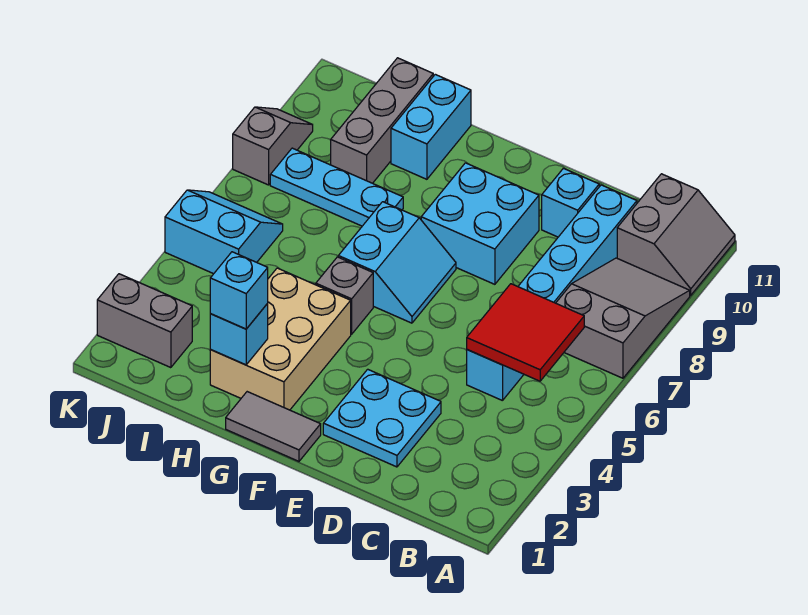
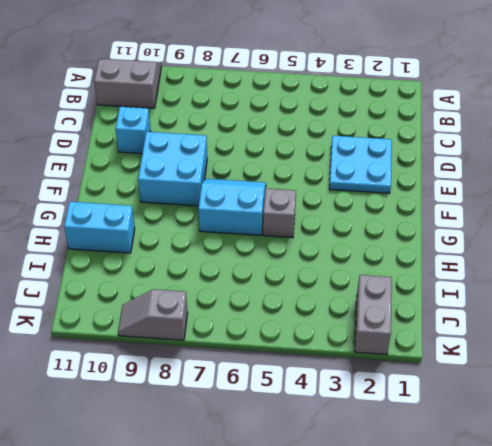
none -> grey slope A7:B9 level 1 top 7
none -> cyan brick C5:C10 level 1
none -> grey tile F1:G1 level 1

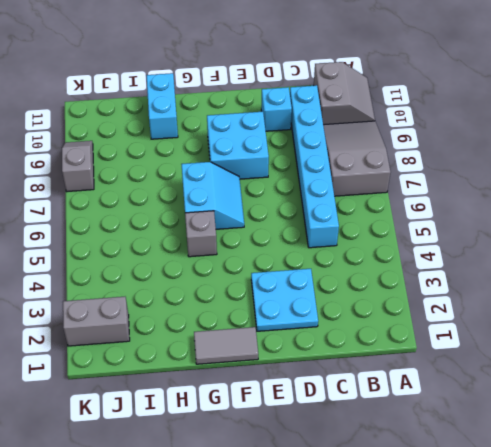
none -> tan brick G2:H4 level 1
none -> cyan plate H8:J8 level 1
none -> grey brick I9:I11 level 1

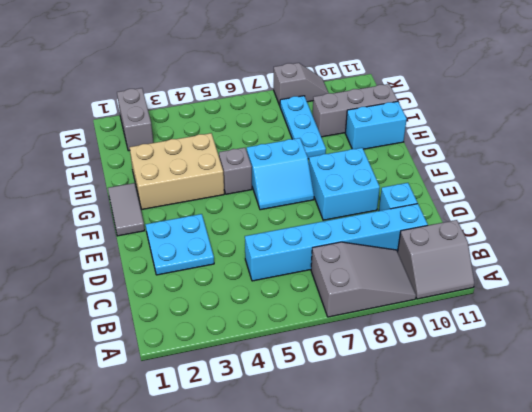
none -> cyan slope J5:K6 level 1 top 5
none -> red tile B5:C6 level 2
none -> cyan brick H2 level 2

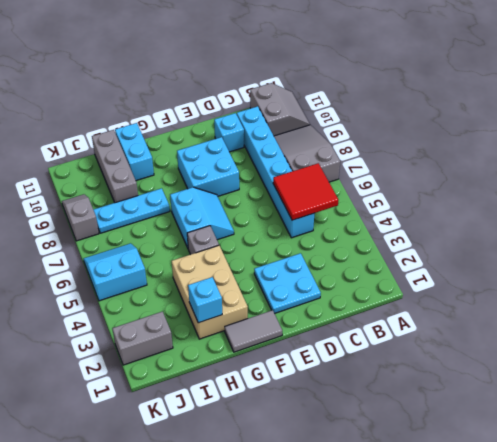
none -> cyan brick H2 level 3

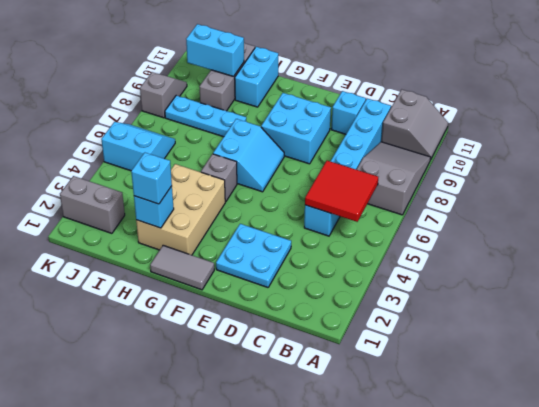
cyan brick I10:J10 level 2 -> none

